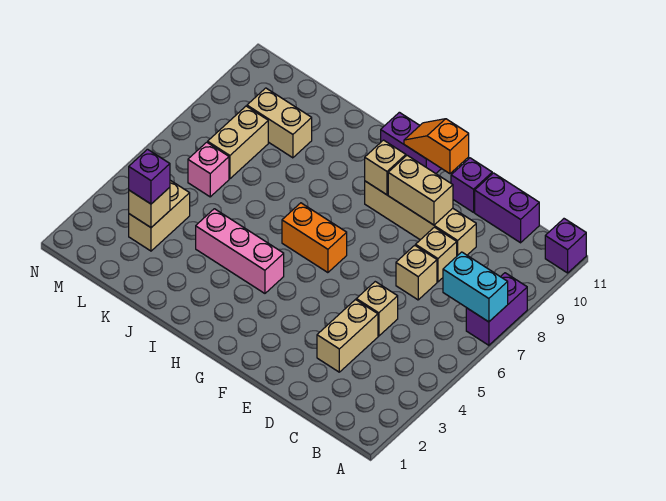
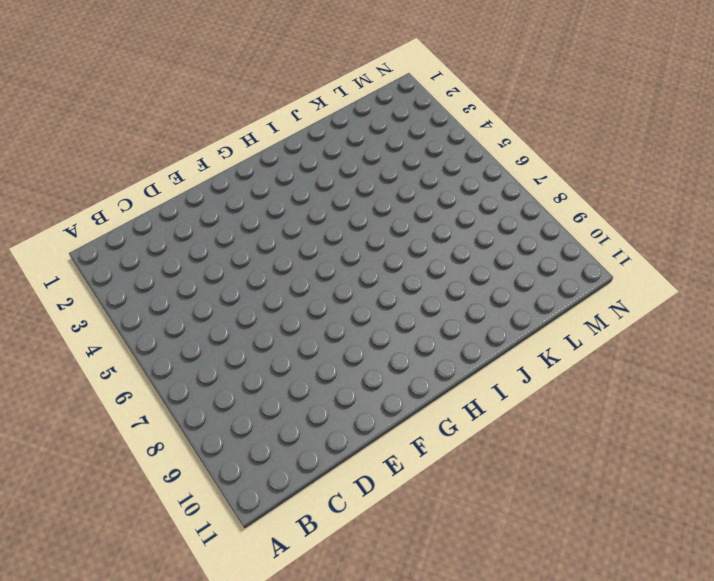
none -> purple brick A7:A8 level 1
none -> purple brick A11 level 1
none -> purple brick C11:D11 level 1

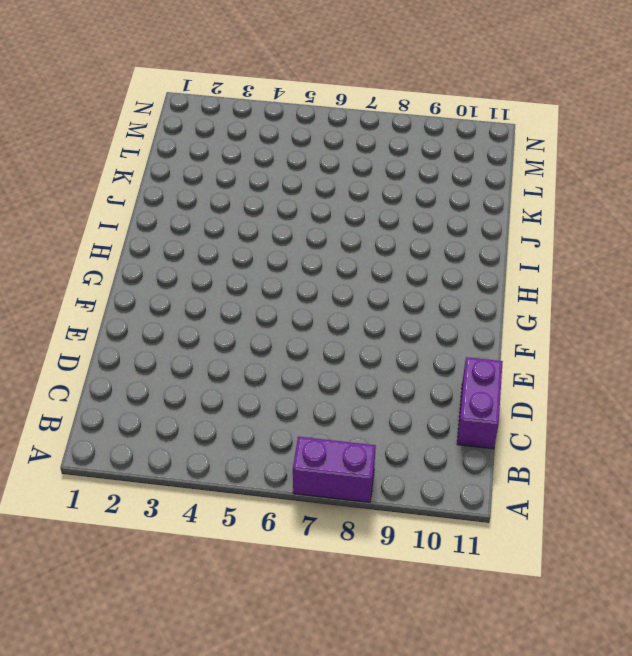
none -> purple brick A11 level 1
none -> tan brick D3:D4 level 1
none -> tan brick D5 level 1

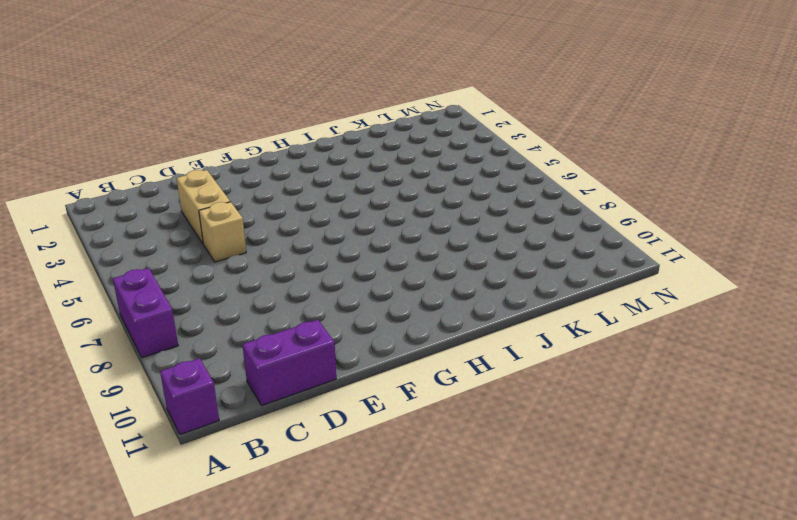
none -> tan brick D7 level 1
none -> tan brick D8 level 1
none -> tan brick D9:G9 level 1

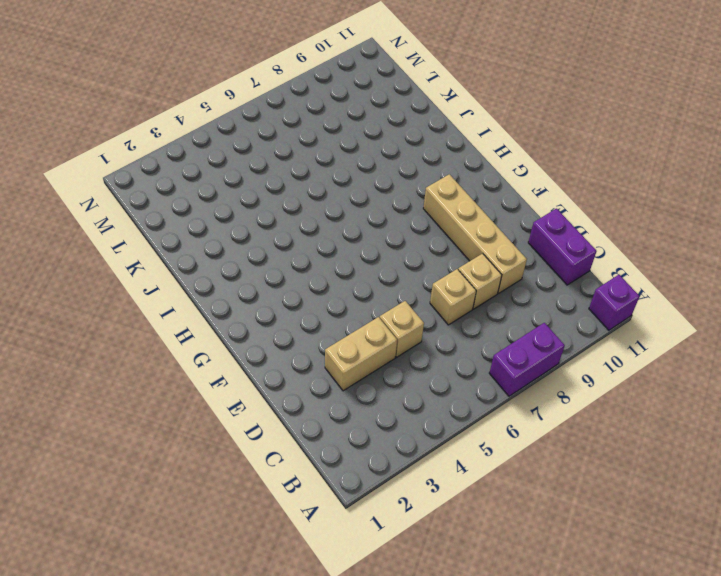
none -> purple brick E11 level 1
none -> orange brick G6:H6 level 1
none -> purple brick G11:H11 level 1

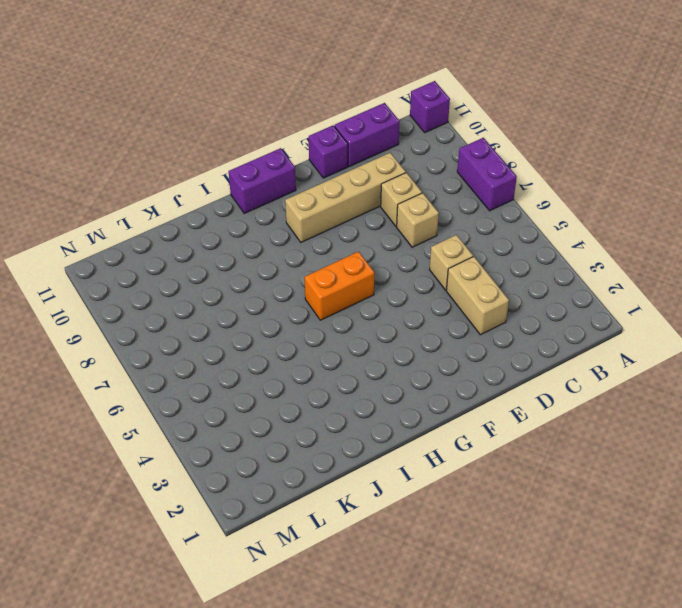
none -> pink brick H4:J4 level 1
none -> tan brick K9:L9 level 1
none -> tan brick L3:L4 level 1

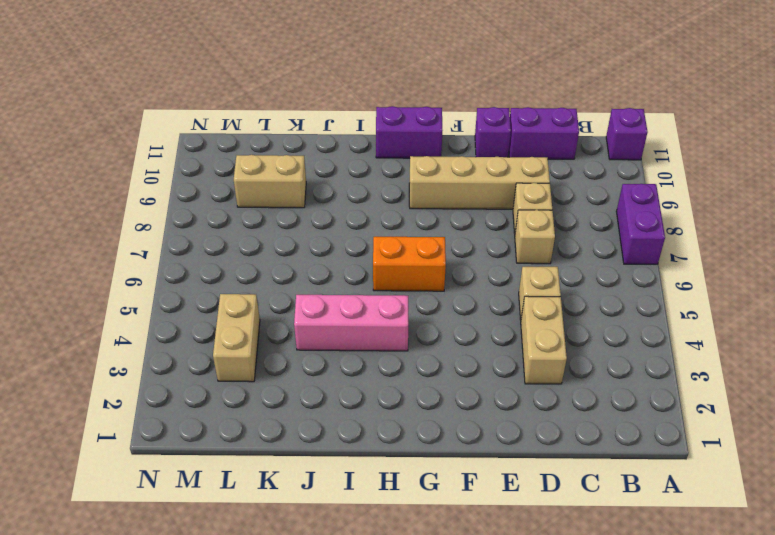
none -> pink brick L6 level 1
none -> tan brick L7:L8 level 1
none -> cyan brick A7:B7 level 2

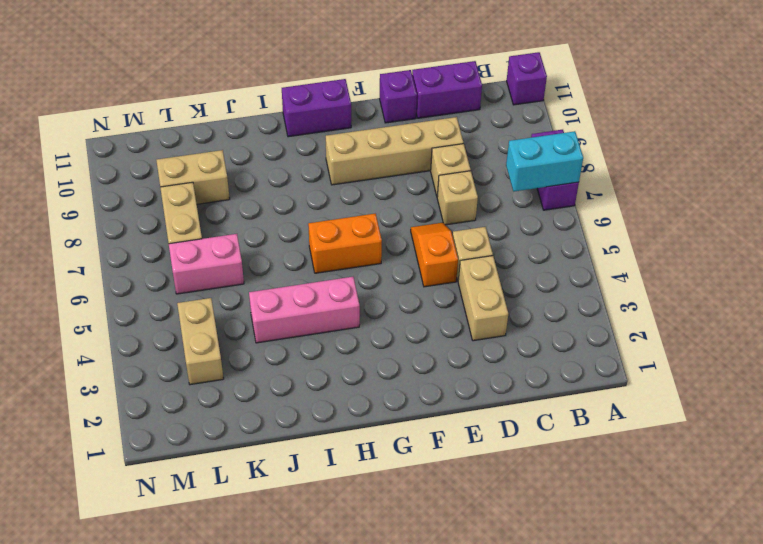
orange slope E5:E6 level 1 top 5 -> orange slope F11:G11 level 2 top F
pink brick K6:L6 level 1 -> pink brick L6 level 1
none -> tan brick E9:F9 level 2
none -> tan brick G9 level 2
none -> tan brick L3 level 2

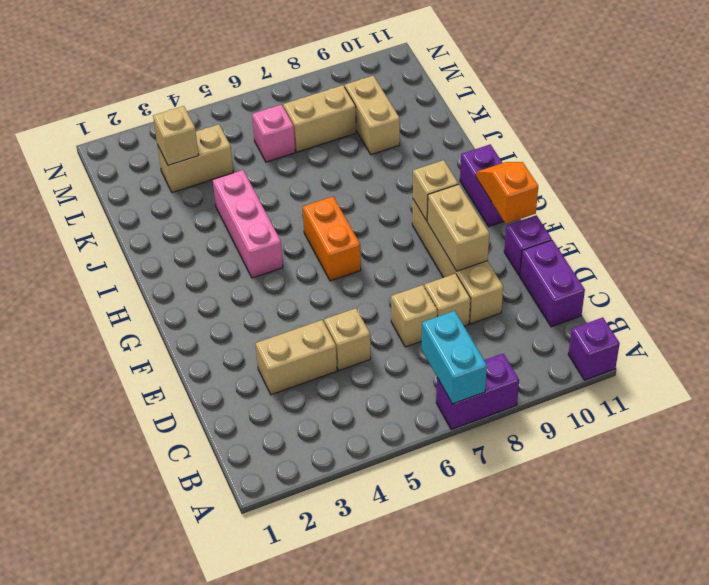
none -> purple brick L3 level 3

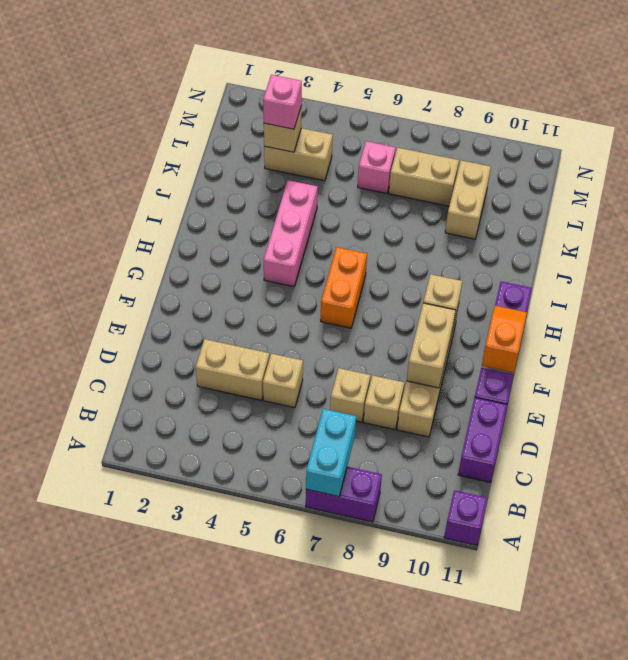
pink brick L3 level 3 -> purple brick L3 level 3

